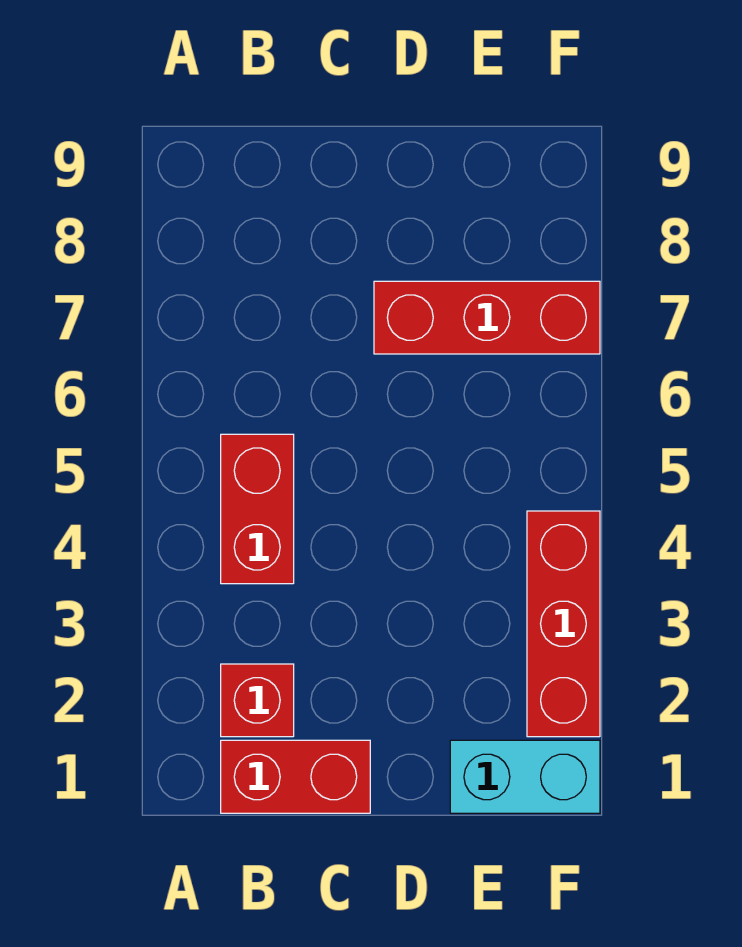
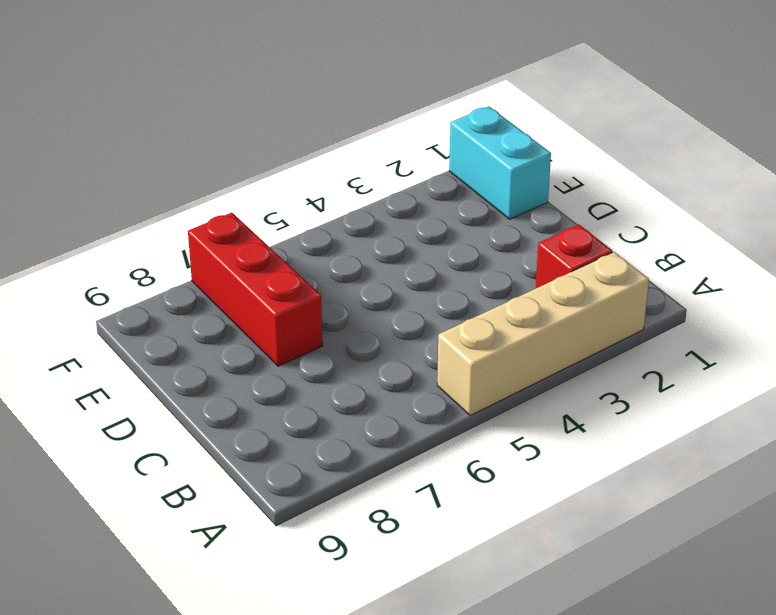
tan brick A2:A5 level 1 -> none
none -> red brick B1:C1 level 1
none -> red brick B4:B5 level 1

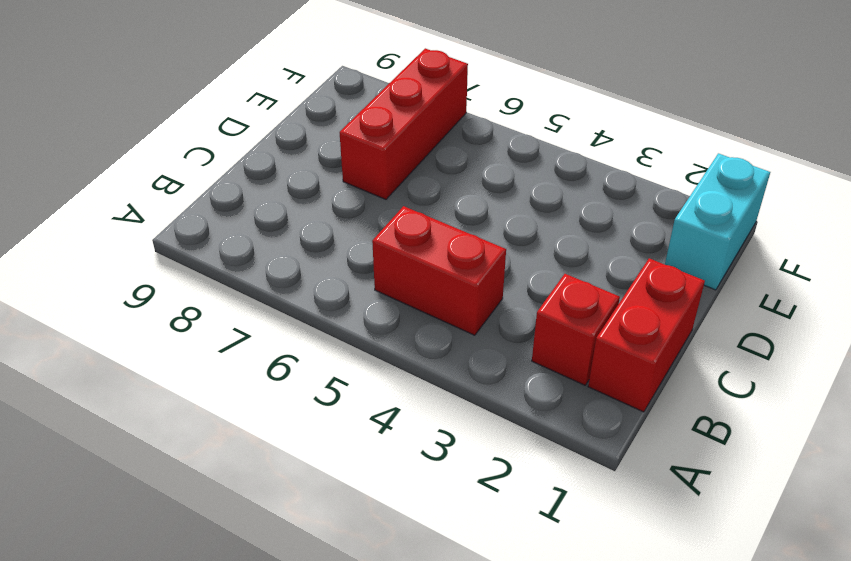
none -> red brick F2:F4 level 1

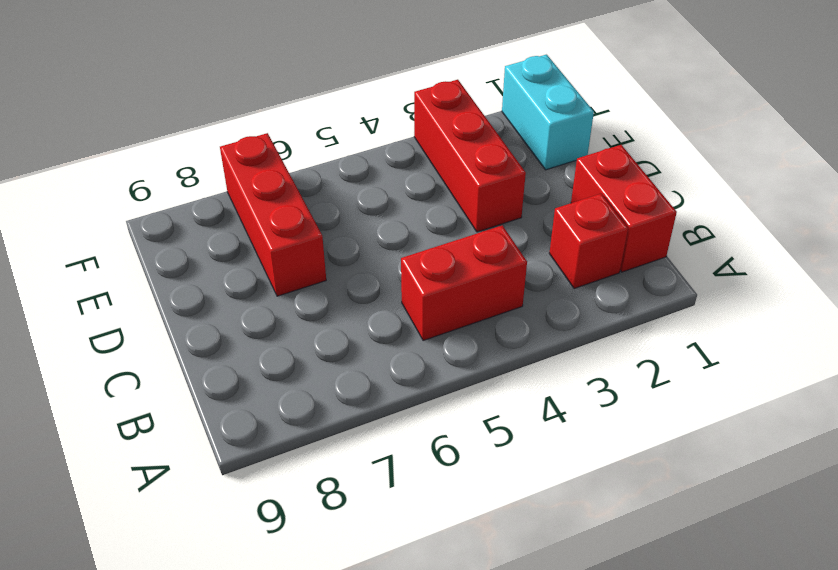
red brick D3:F3 level 1 -> red brick F2:F4 level 1

